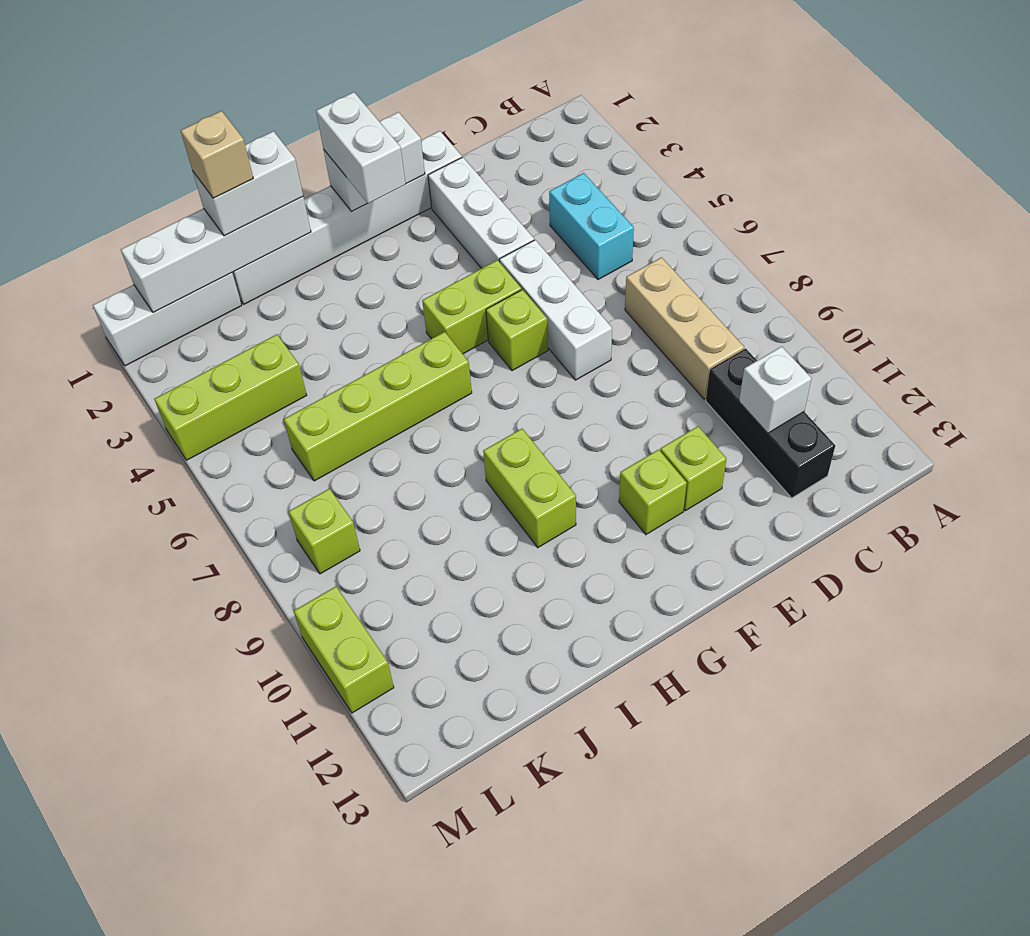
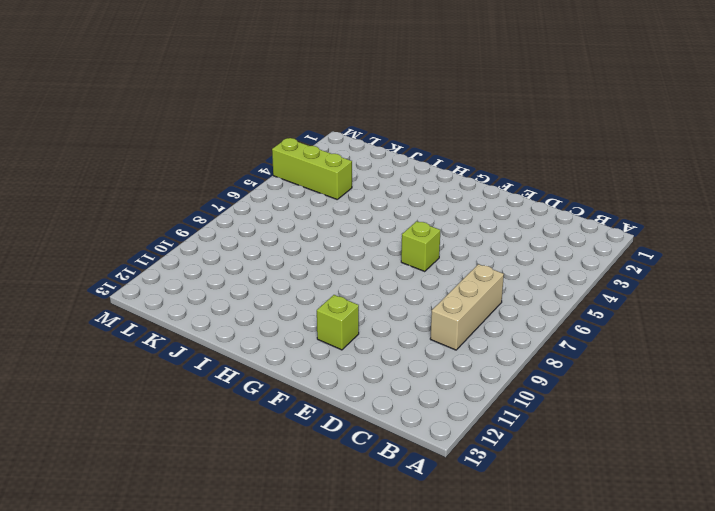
none -> cyan brick C4:C5 level 1
none -> black brick C10:C12 level 1
none -> white brick E1:J1 level 1

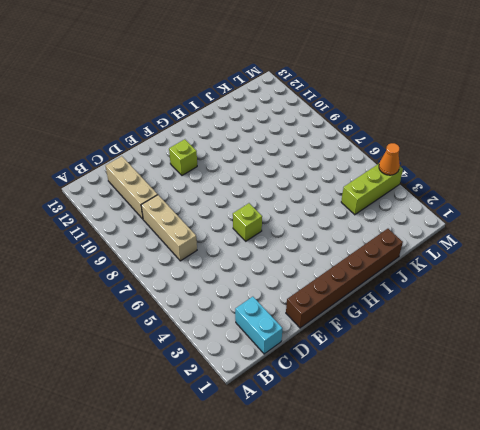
cyan brick C1:C2 level 1 -> cyan brick C4:C5 level 1
tan brick C10:C12 level 1 -> black brick C10:C12 level 1
brown brick E1:J1 level 1 -> white brick E1:J1 level 1
orange cone M4 level 2 -> none
none -> white brick E2:E4 level 1
none -> white brick E5:E7 level 1
none -> lime brick E11 level 1

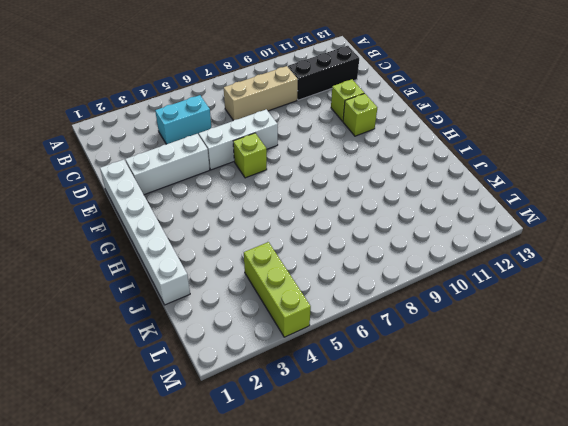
none -> lime brick F5:G5 level 1
none -> lime brick H6:K6 level 1
none -> lime brick H9:H10 level 1

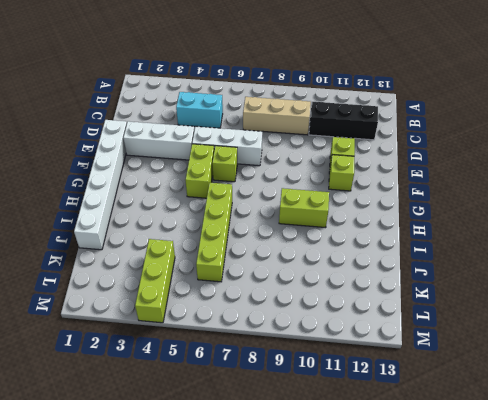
none -> white brick K1:M1 level 1
none -> lime brick L8 level 1
none -> lime brick M10:M11 level 1

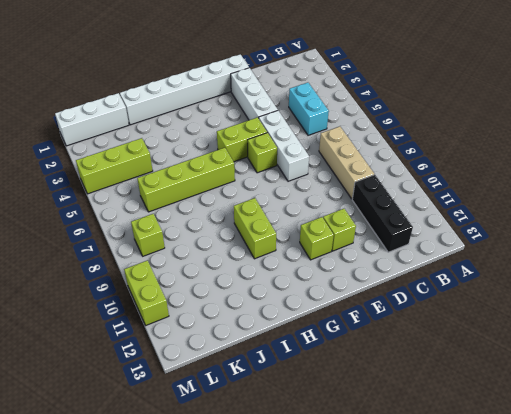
none -> white brick C11 level 2
none -> white brick F1:G1 level 2
none -> white brick I1:L1 level 2

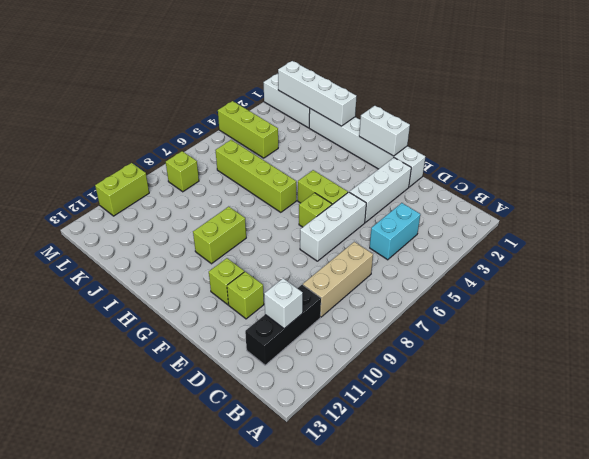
none -> white brick G1:G2 level 3
none -> white brick I1:J1 level 3
none -> tan brick J1 level 4

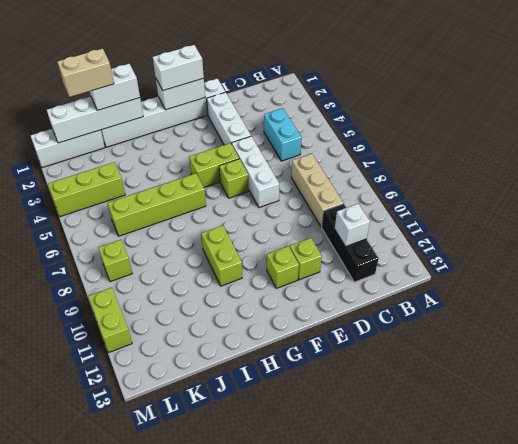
white brick F1:G1 level 3 -> white brick G1:G2 level 3
tan brick J1:K1 level 4 -> tan brick J1 level 4

